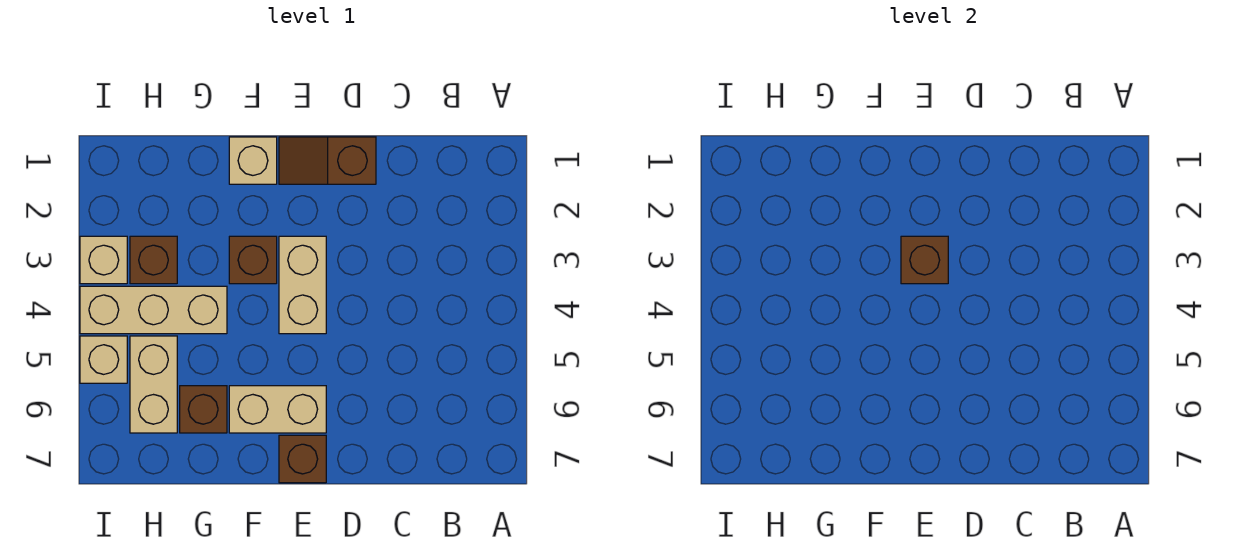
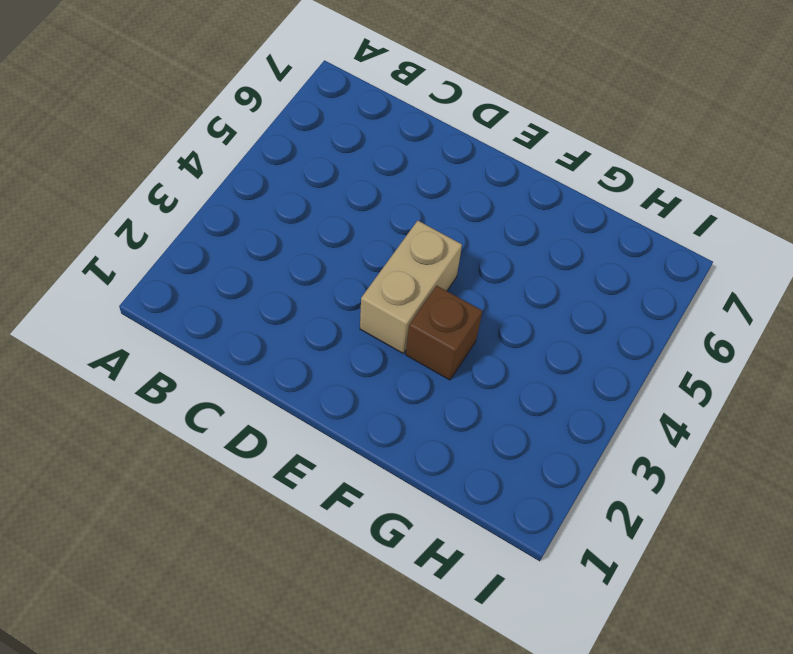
none -> brown slope D1:E1 level 1 top D
none -> tan brick E6:F6 level 1
none -> brown brick E7 level 1

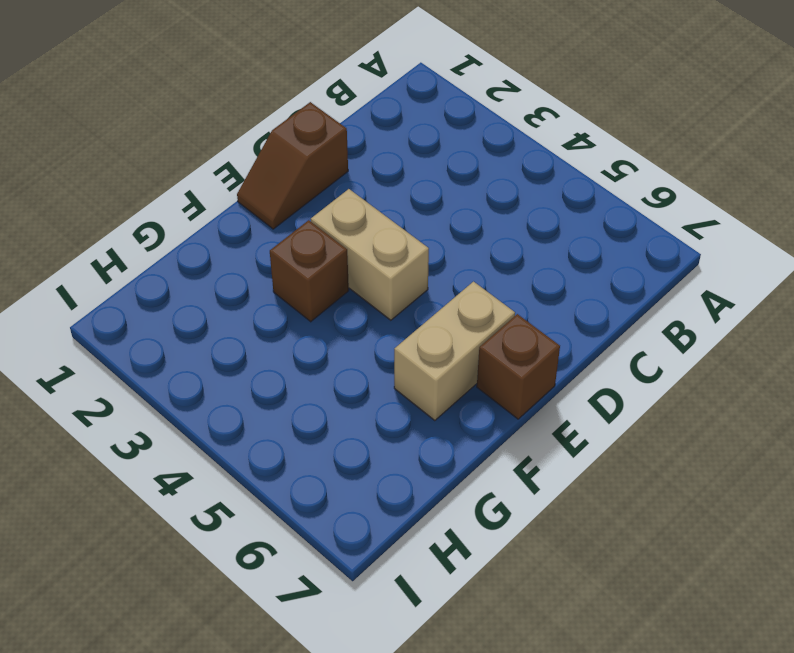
none -> tan brick F1 level 1
none -> tan brick G4:I4 level 1
none -> brown brick G6 level 1

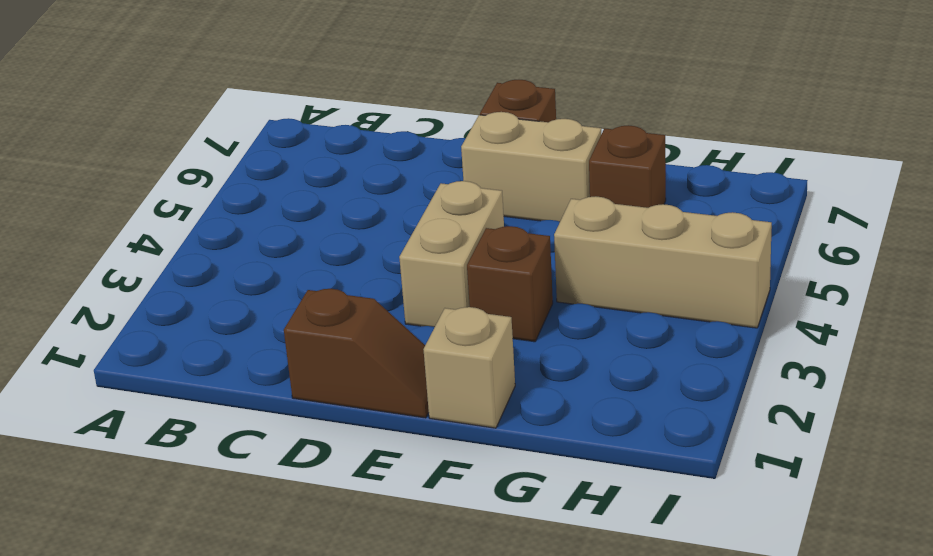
none -> brown brick H3 level 1
none -> tan brick H5:H6 level 1
none -> tan brick I3 level 1

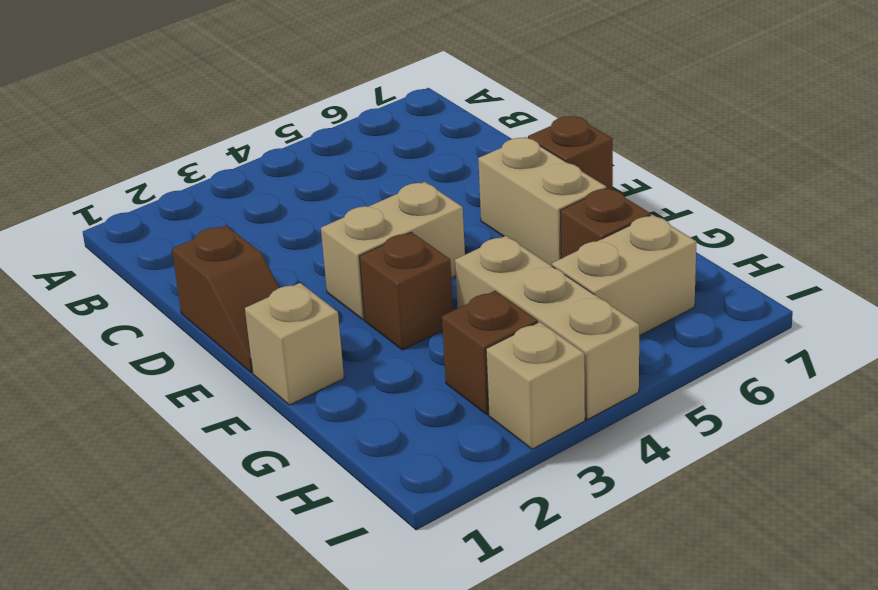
none -> tan brick I5 level 1
none -> brown brick E3 level 2

